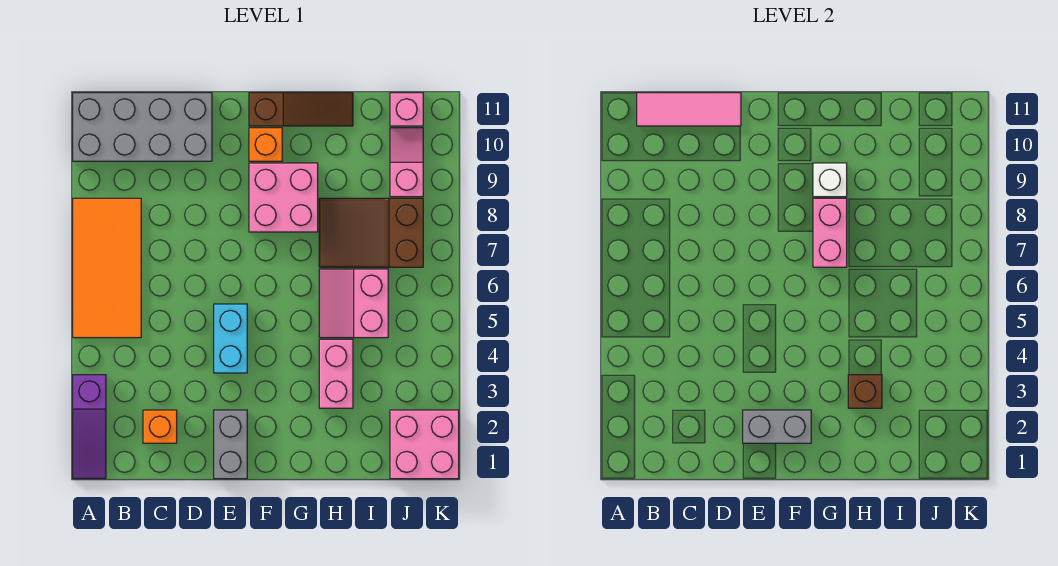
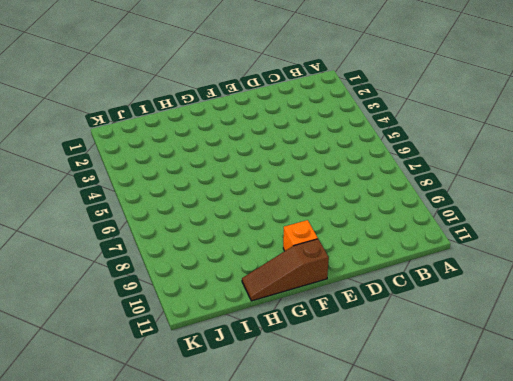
none -> purple slope A1:A3 level 1 top 3
none -> orange tile A5:B8 level 1
none -> grey brick A10:D11 level 1

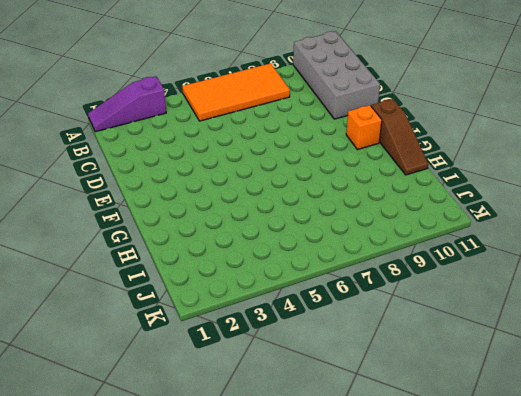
none -> orange brick C2 level 1
none -> grey brick E1:E2 level 1
none -> cyan brick E4:E5 level 1

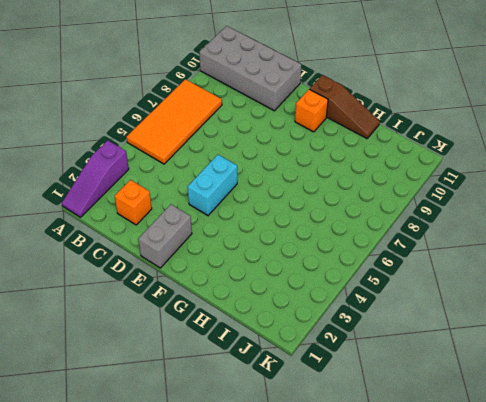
none -> pink brick F8:G9 level 1
none -> pink brick H3:H4 level 1
none -> pink slope H5:I6 level 1 top I

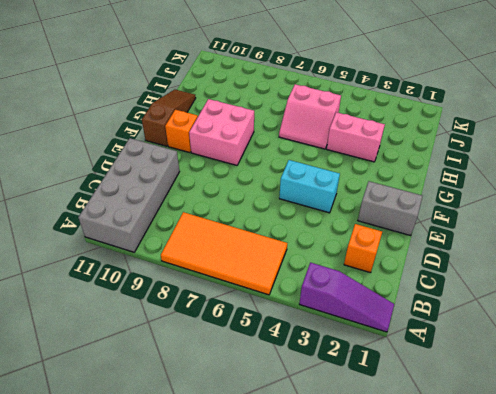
none -> brown slope H7:J8 level 1 top J
none -> pink brick J1:K2 level 1
none -> pink slope J9:J10 level 1 top 9

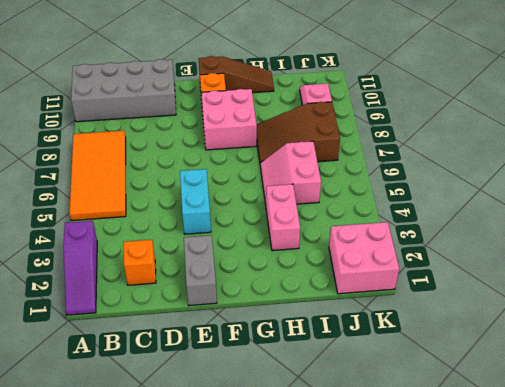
none -> pink brick J11 level 1
none -> pink tile B11:D11 level 2
none -> grey brick E2:F2 level 2

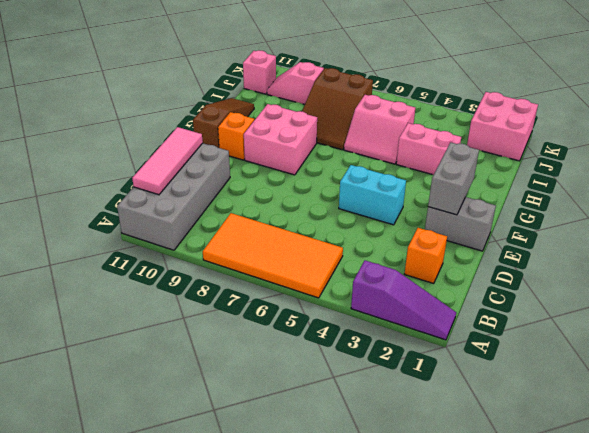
none -> pink brick G7:G8 level 2
none -> white brick G9 level 2
none -> brown brick H3 level 2

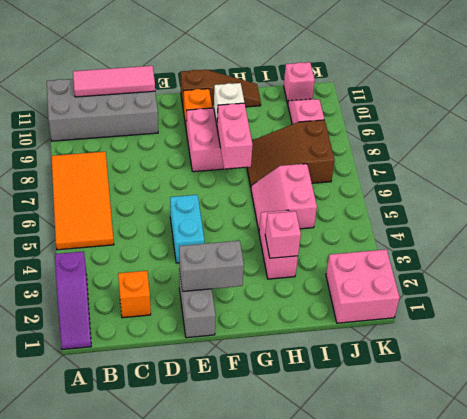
pink brick H3 level 2 -> brown brick H3 level 2

